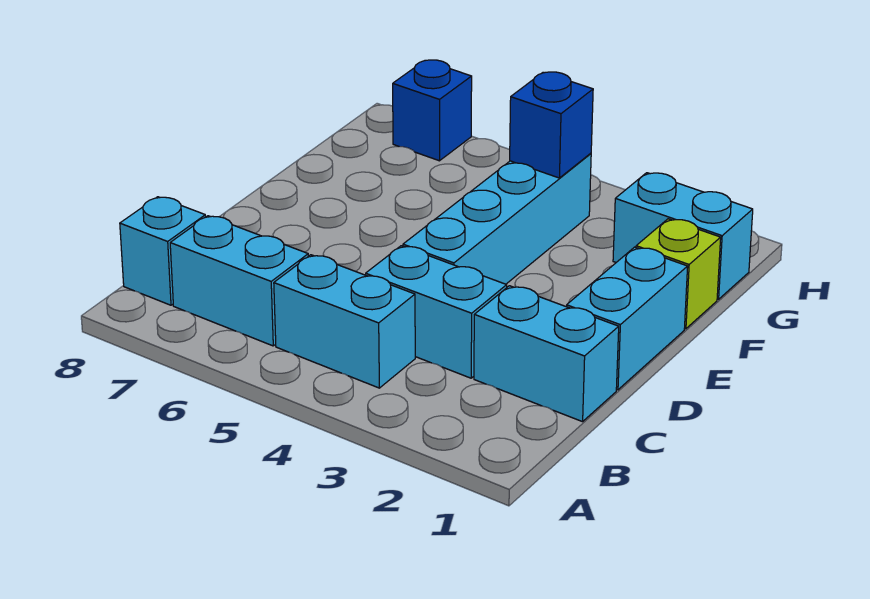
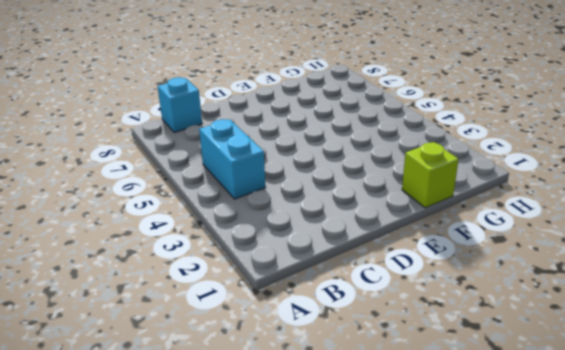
none -> cyan brick B6:B7 level 1
none -> cyan brick C1:C2 level 1

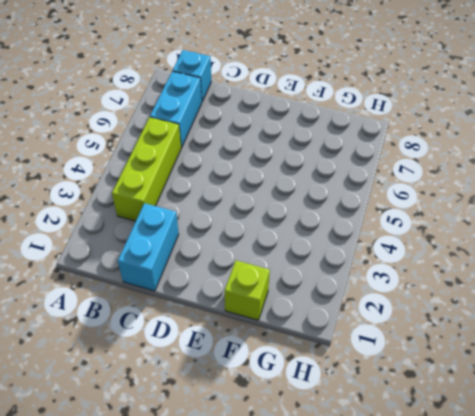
lime brick B3:B5 level 1 -> cyan brick B4:B5 level 1
none -> cyan brick C3:C4 level 1
none -> cyan brick D1:E1 level 1

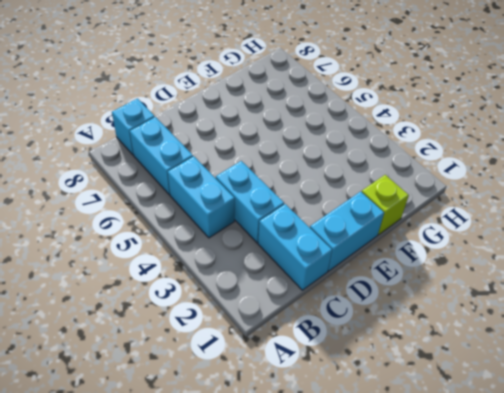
none -> cyan brick D4:G4 level 1
none -> cyan brick G1:G2 level 1

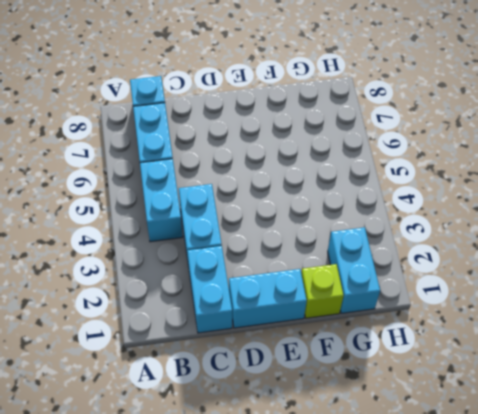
none -> cyan brick D4:G4 level 1
none -> blue brick H7 level 1

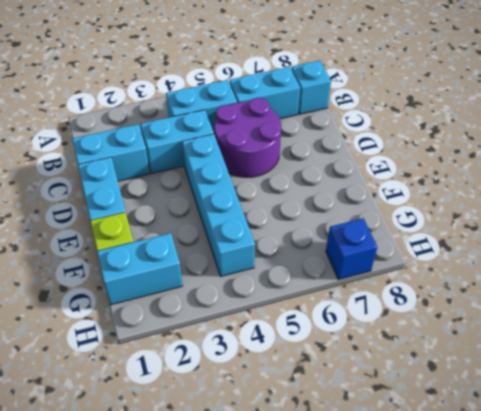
purple round brick C5:D6 level 1 -> none
none -> blue brick G4 level 2

